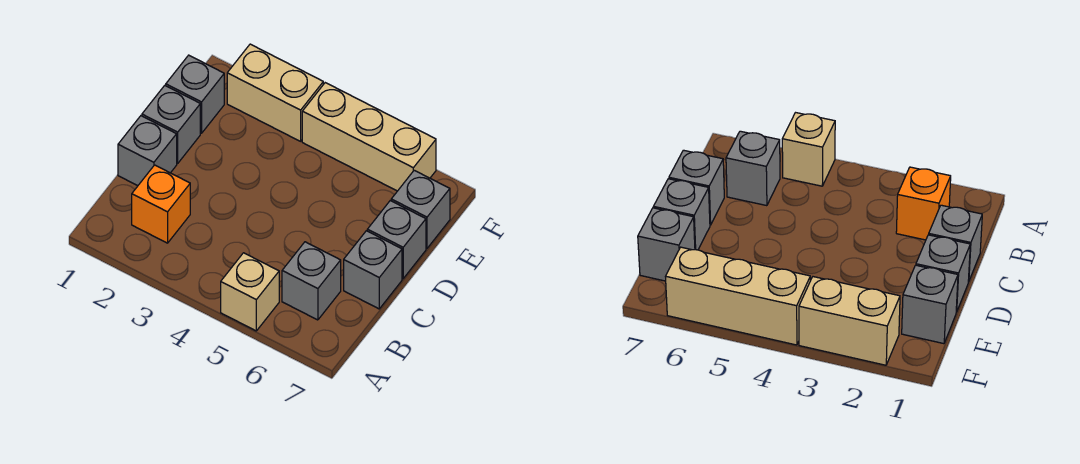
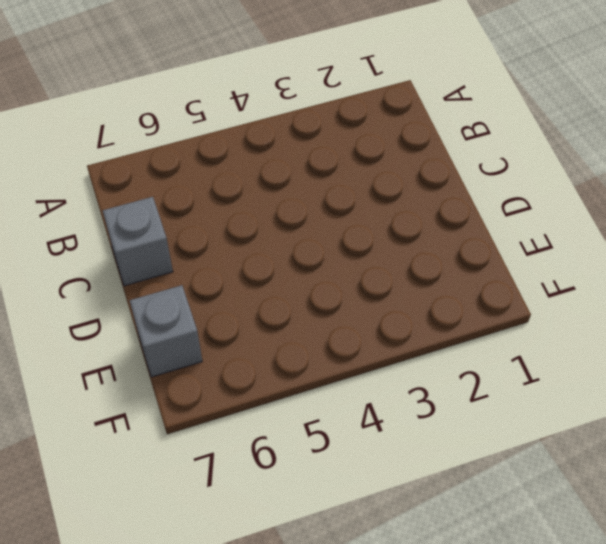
none -> tan brick A5 level 1
none -> orange brick B2 level 1

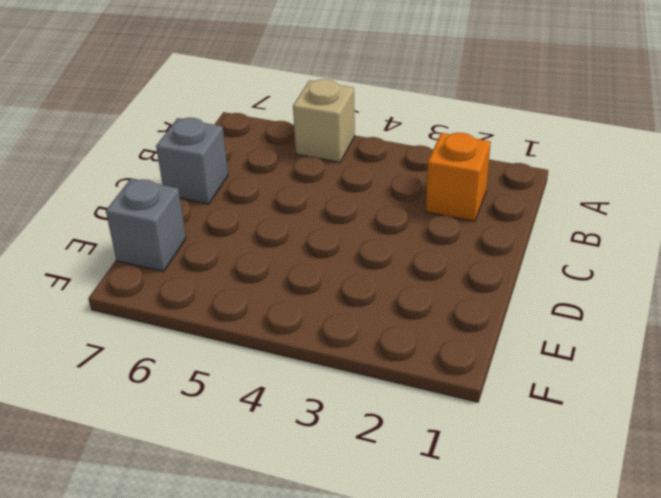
none -> grey brick B6 level 1
none -> grey brick C1 level 1

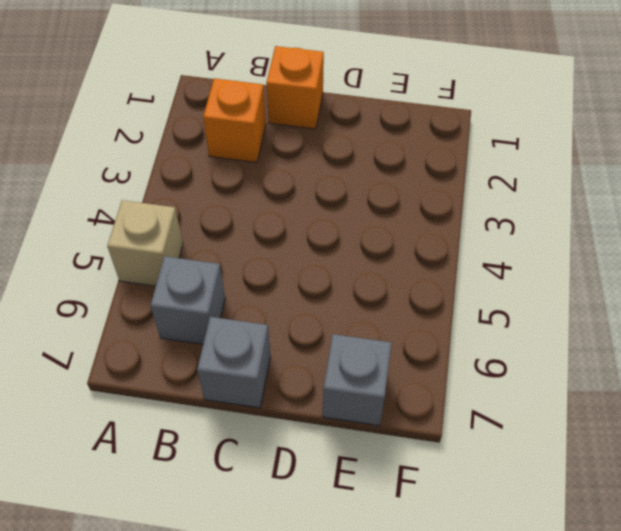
orange brick C1 level 1 -> grey brick C1 level 1
none -> grey brick D1 level 1
none -> grey brick D7 level 1

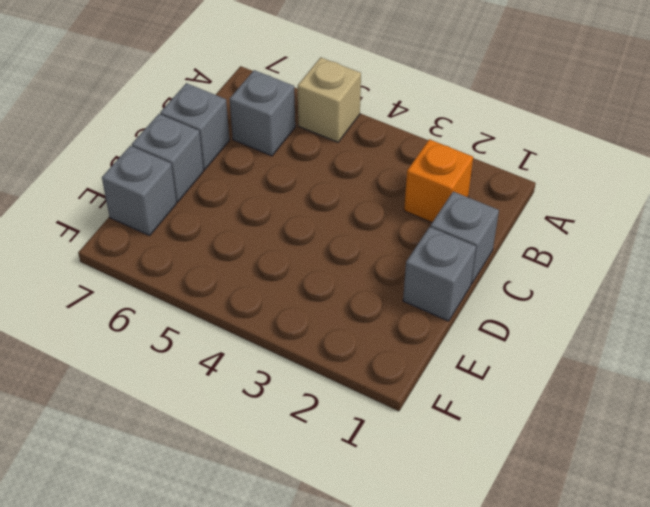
none -> grey brick E1 level 1
none -> tan brick F2:F3 level 1

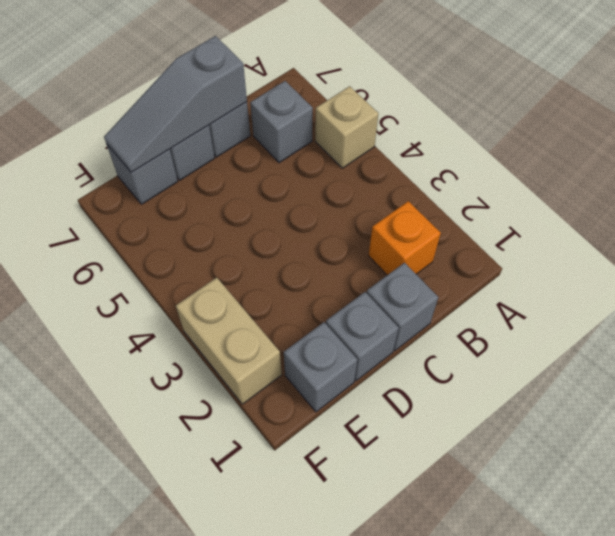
grey slope C7:E7 level 2 top C -> none
none -> tan brick F4:F6 level 1

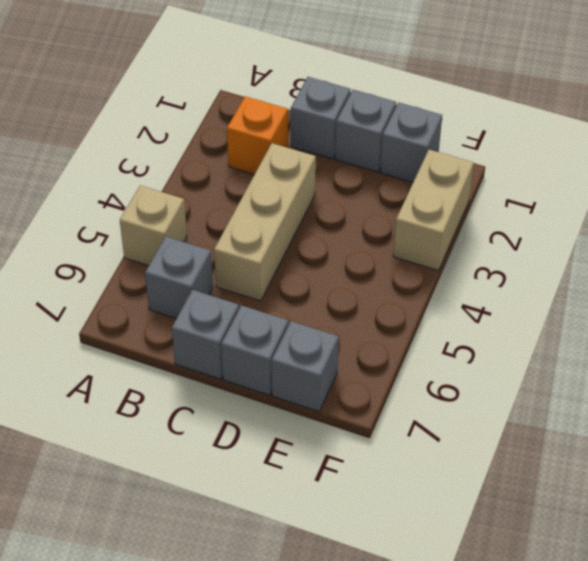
tan brick C3:C5 level 1 -> tan brick F4:F6 level 1

